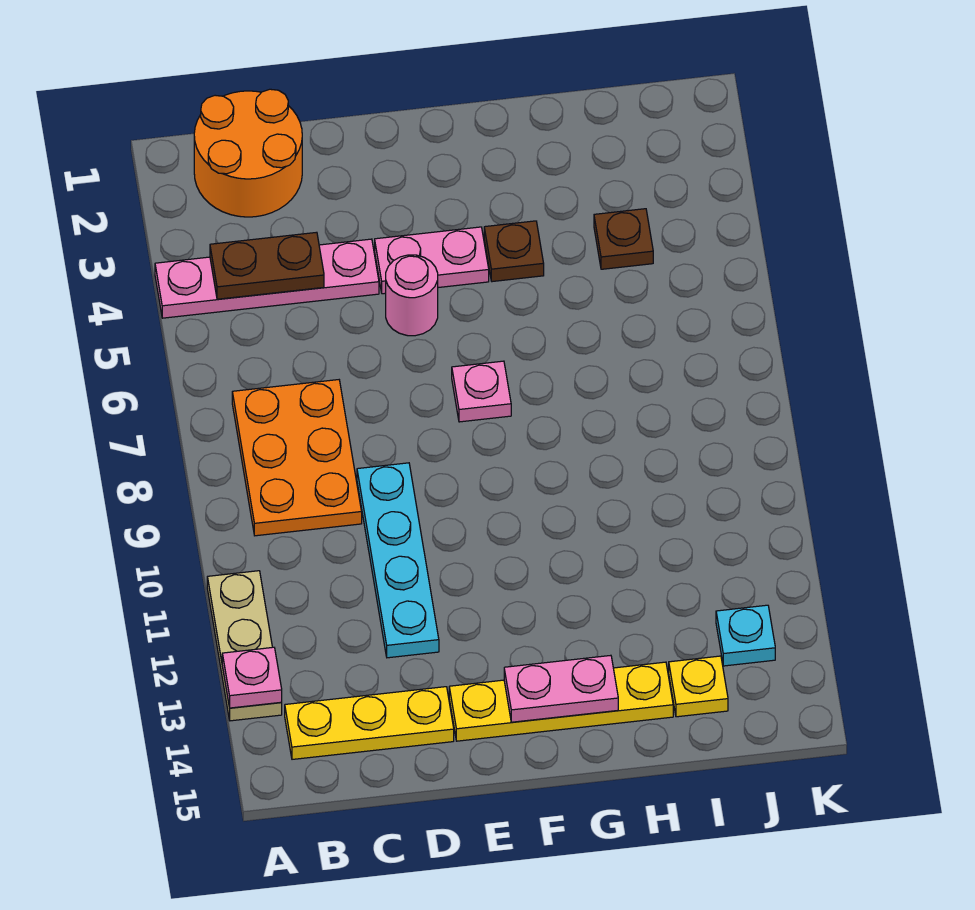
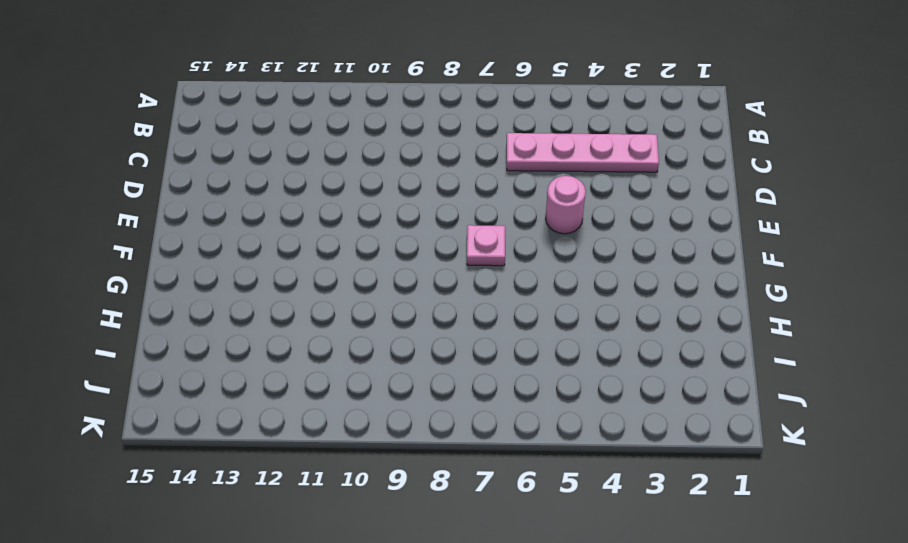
pink plate C3:C6 level 1 -> pink plate A4:D4 level 1
none -> tan plate A11:A13 level 1
none -> orange round brick B1:C2 level 1
none -> orange plate B7:C9 level 1

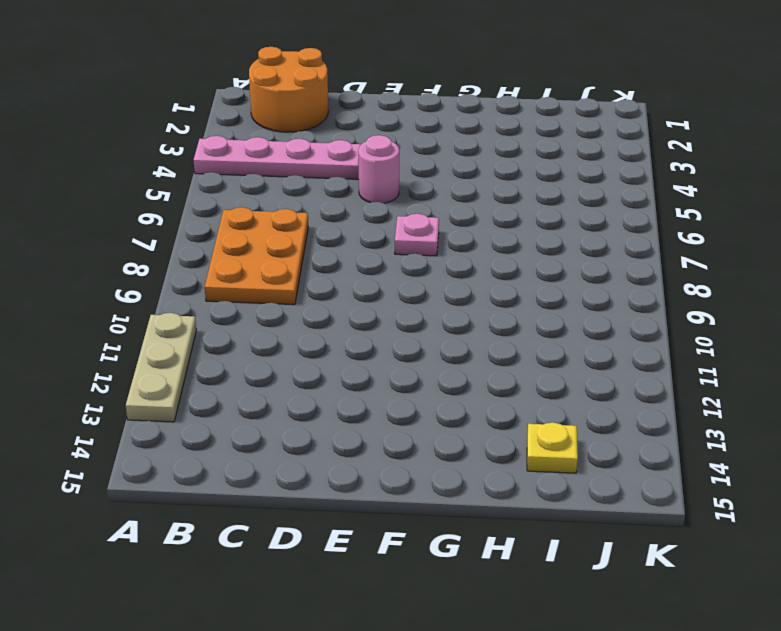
none -> yellow plate B14:D14 level 1
none -> cyan plate D9:D12 level 1
none -> pink plate E4:F4 level 1

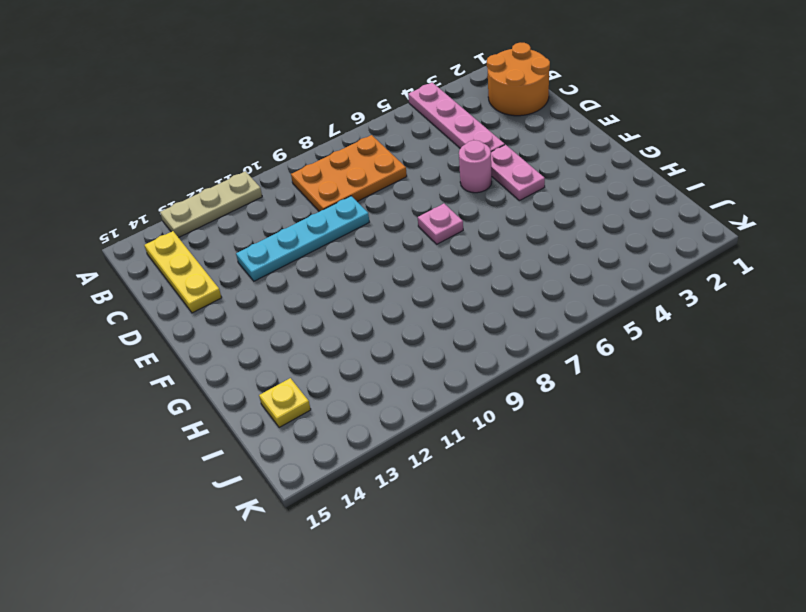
none -> yellow plate E14:H14 level 1
none -> brown plate G4 level 1
none -> brown plate I4 level 1

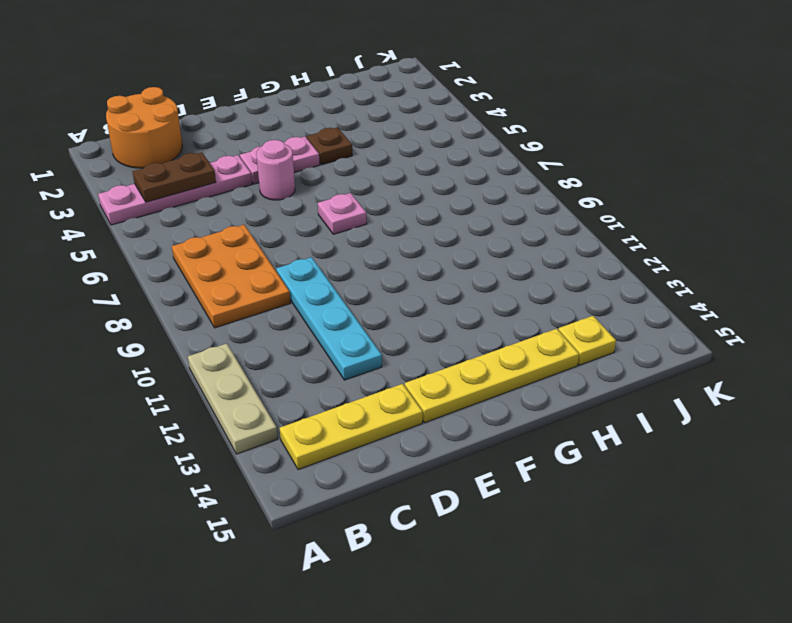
none -> brown plate I4 level 1
none -> cyan plate J13 level 1
none -> pink plate A13 level 2

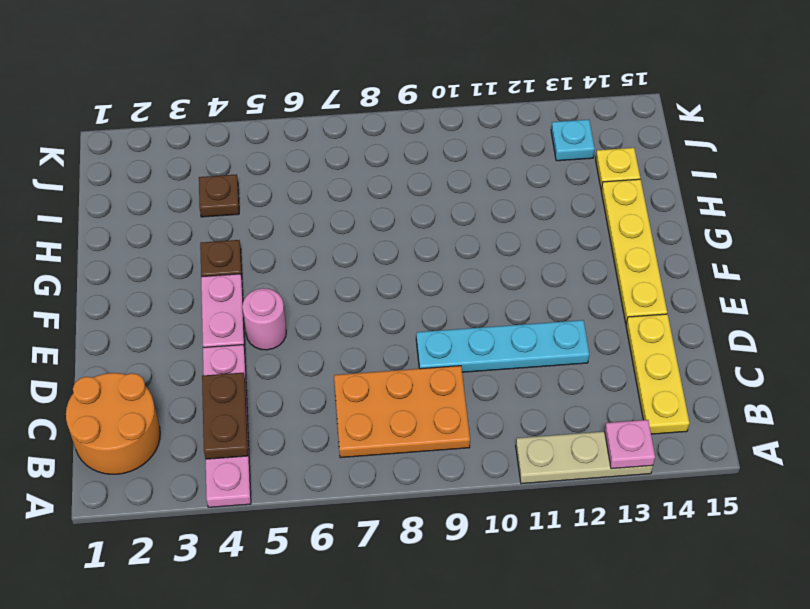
none -> pink plate F7 level 1
none -> pink plate F14:G14 level 2

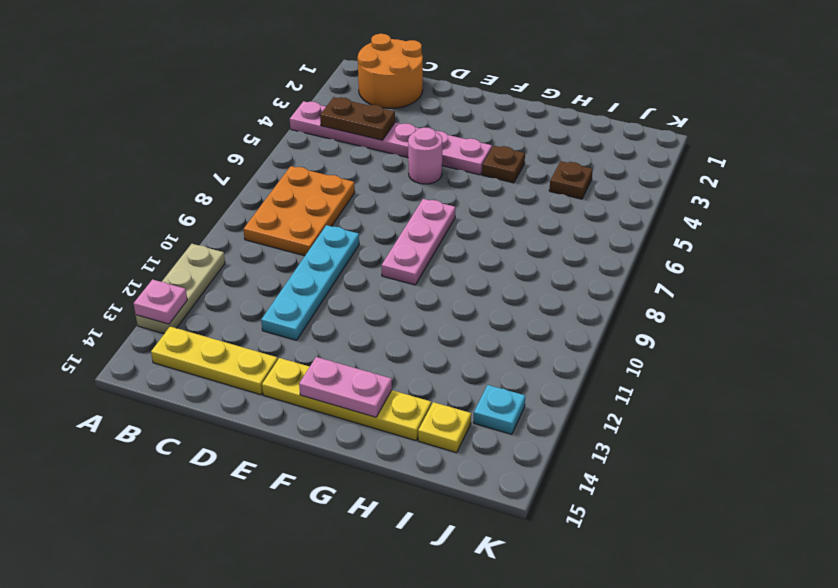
pink plate F7:F9 level 1 -> pink plate F7 level 1

